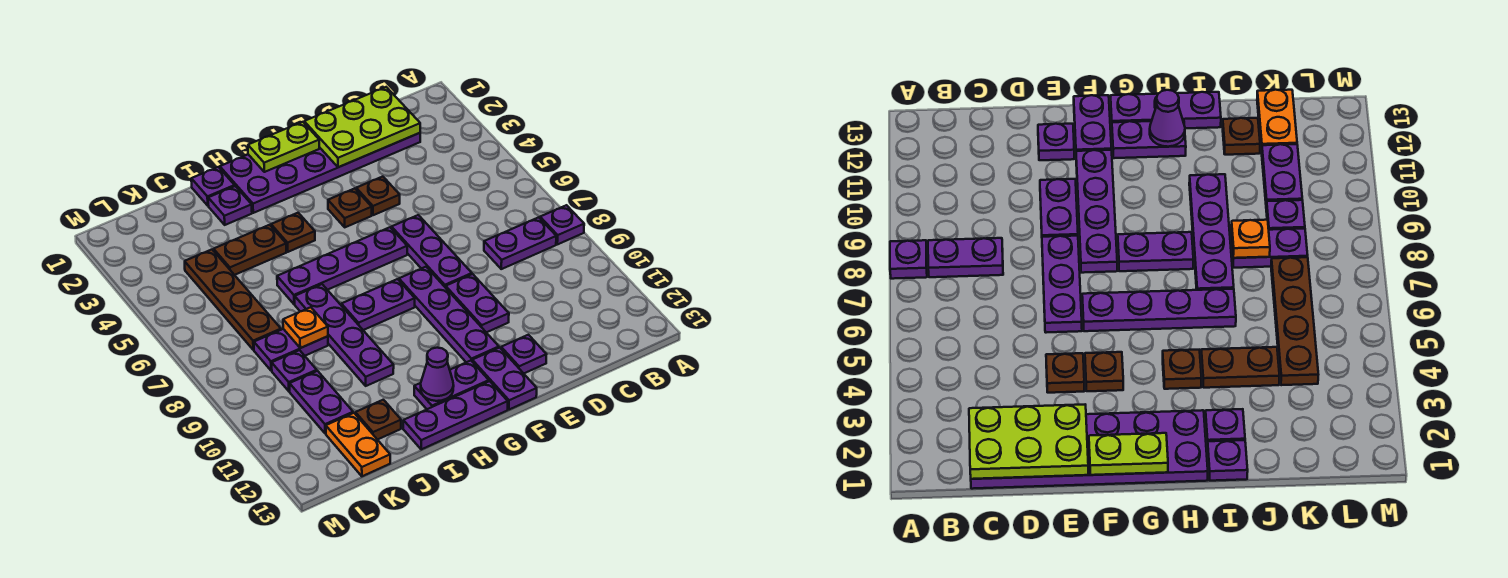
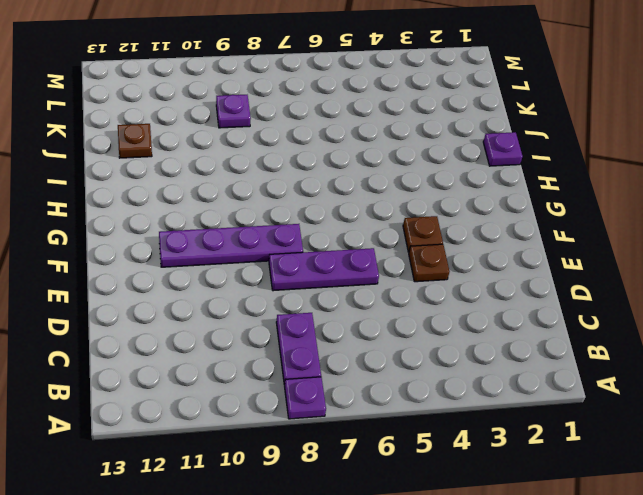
none -> purple plate C1:H2 level 1
none -> purple plate E9:E10 level 1
none -> purple plate E12 level 1

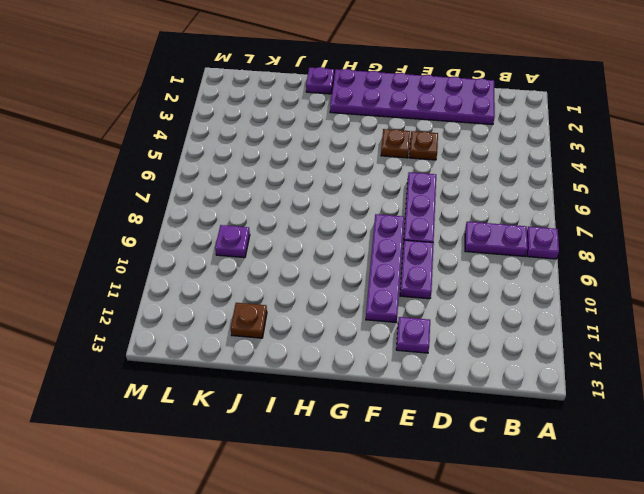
none -> purple plate F6:I6 level 1
none -> purple plate F12:F13 level 1
none -> purple plate G8:H8 level 1

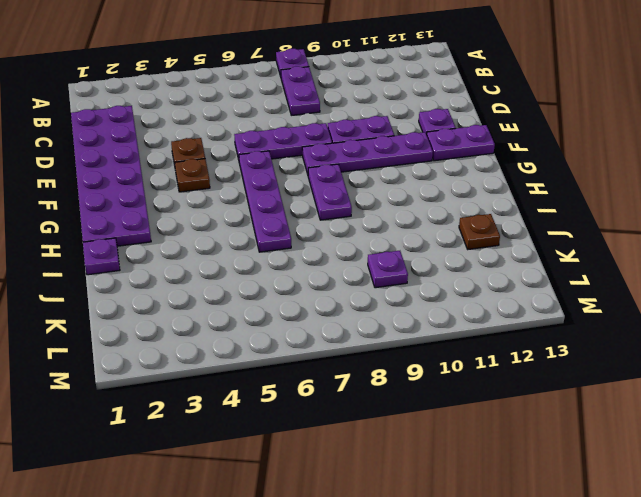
none -> purple plate G12:H12 level 1
none -> purple plate G13:I13 level 1
none -> brown plate H4 level 1

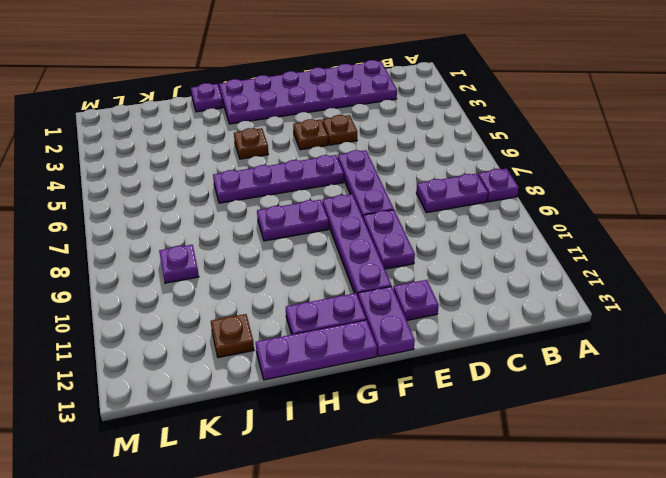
none -> purple plate I2 level 1
none -> brown plate I4:J4 level 1
none -> purple plate I7:I10 level 1

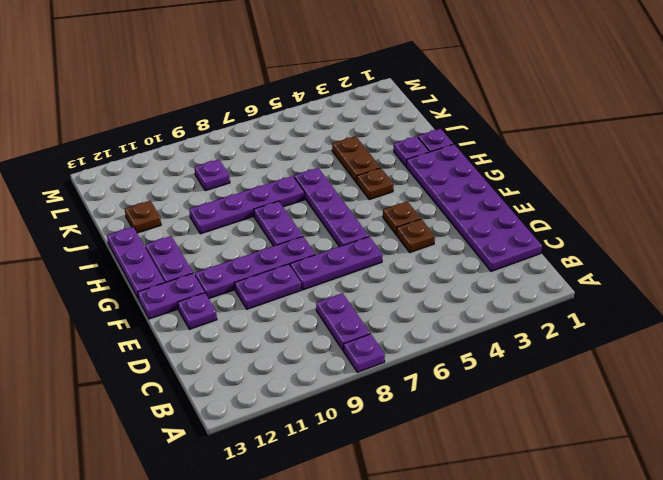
none -> purple plate J8:K8 level 1
none -> brown plate K4:K7 level 1
none -> purple plate K10:K11 level 1

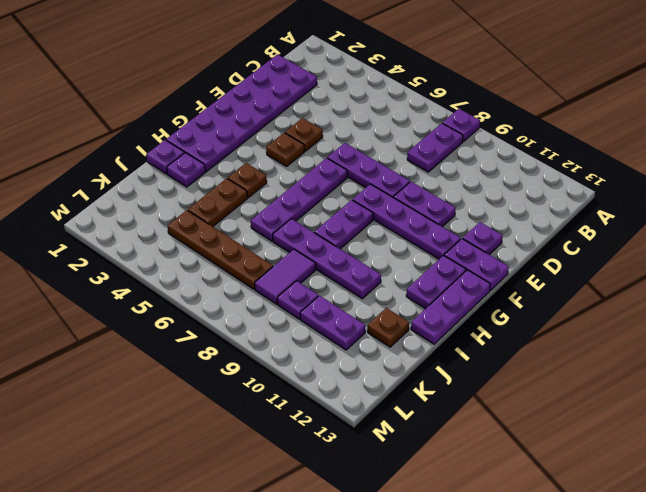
purple tile J8:K8 level 1 -> purple plate J8:K8 level 1
none -> orange plate K12:K13 level 1
none -> lime plate C1:E2 level 2
none -> lime plate F1:G1 level 2

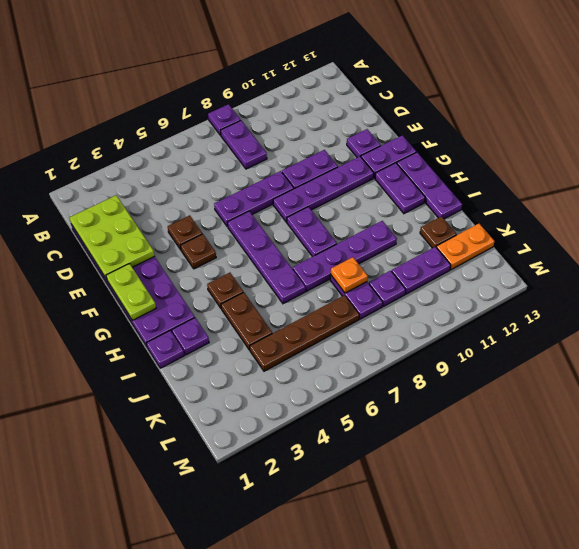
none -> purple cone H12 level 2

